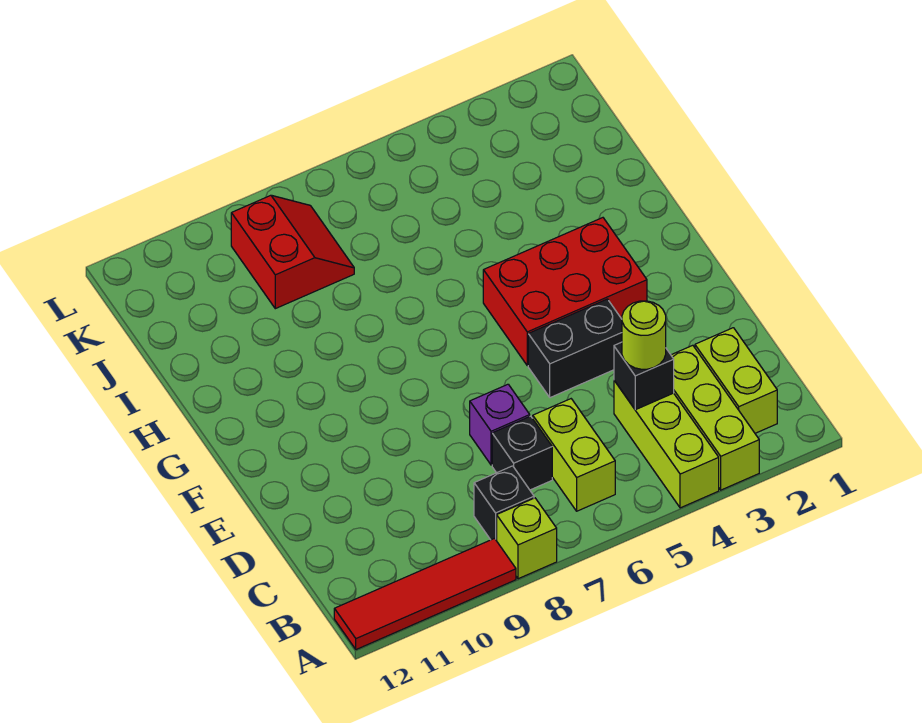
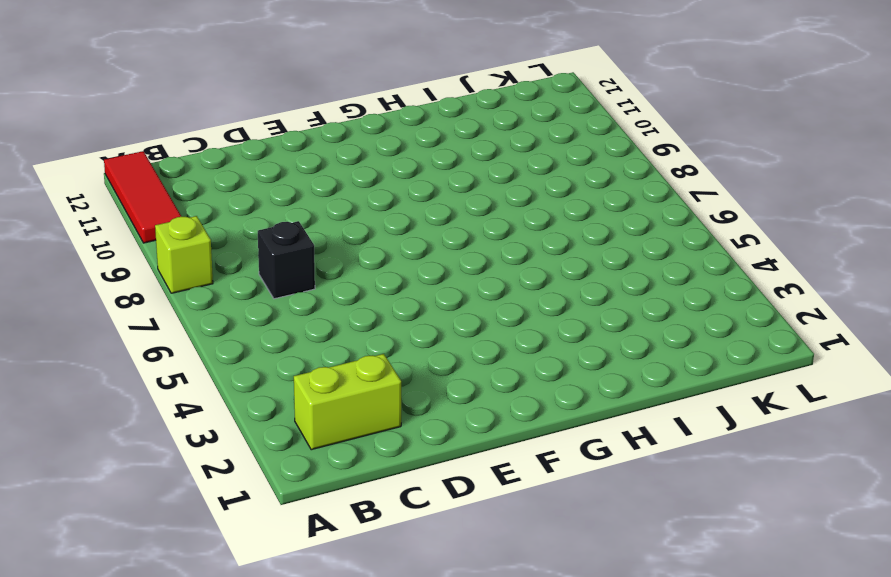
red tile A10:A12 level 1 -> red tile A9:A12 level 1
none -> lime brick A3:C3 level 1
none -> lime brick A4:C4 level 1
none -> lime brick B6:C6 level 1

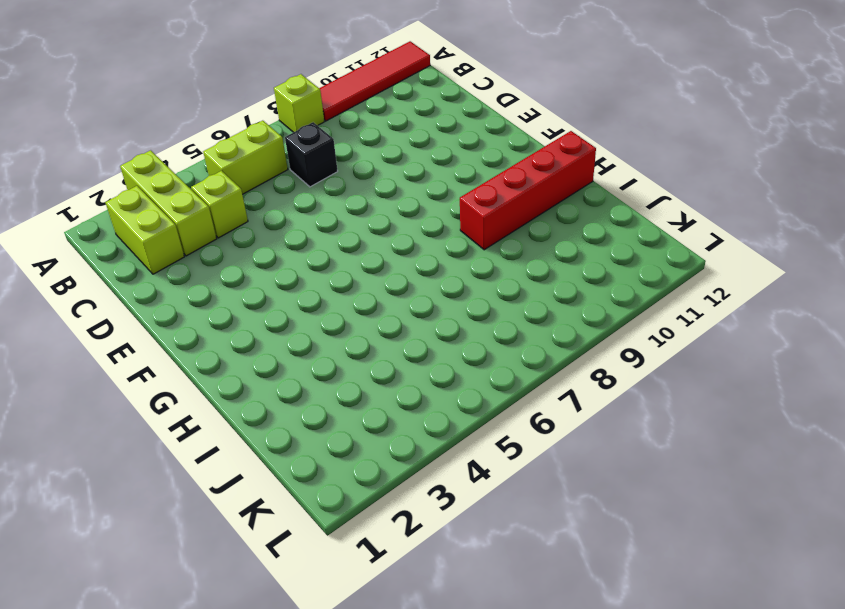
lime brick B5:B6 level 1 -> lime brick B6:C6 level 1
lime brick C4 level 1 -> lime brick A4:C4 level 1
red brick H9:H12 level 1 -> none
none -> black brick B8 level 1
none -> purple brick D7 level 1
none -> black brick E4:E5 level 1

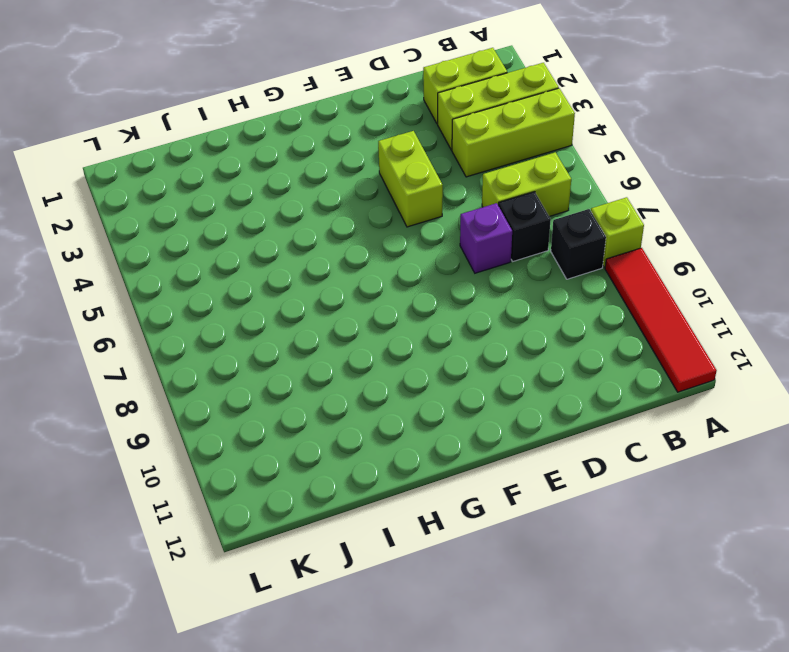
lime brick E4:E5 level 1 -> black brick E4:E5 level 1
none -> red brick F3:G5 level 1
none -> red slope J8:K9 level 1 top 9
none -> black brick C4 level 2

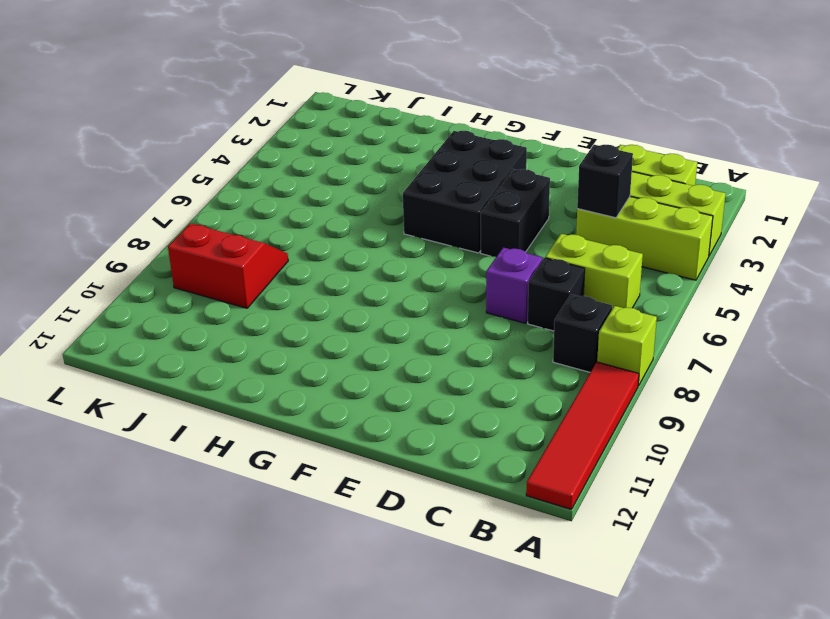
black brick F3:G5 level 1 -> red brick F3:G5 level 1
none -> lime round brick C4 level 3

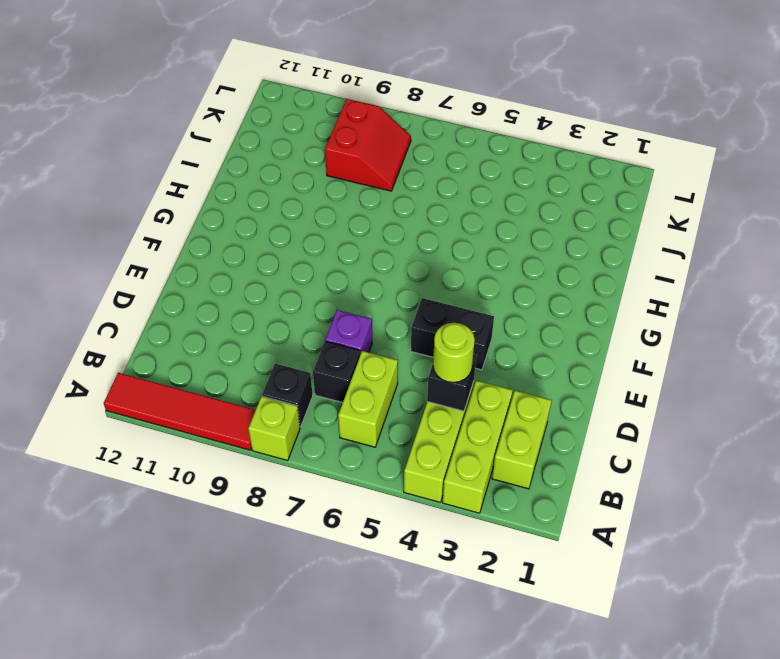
none -> red brick F3:G5 level 1

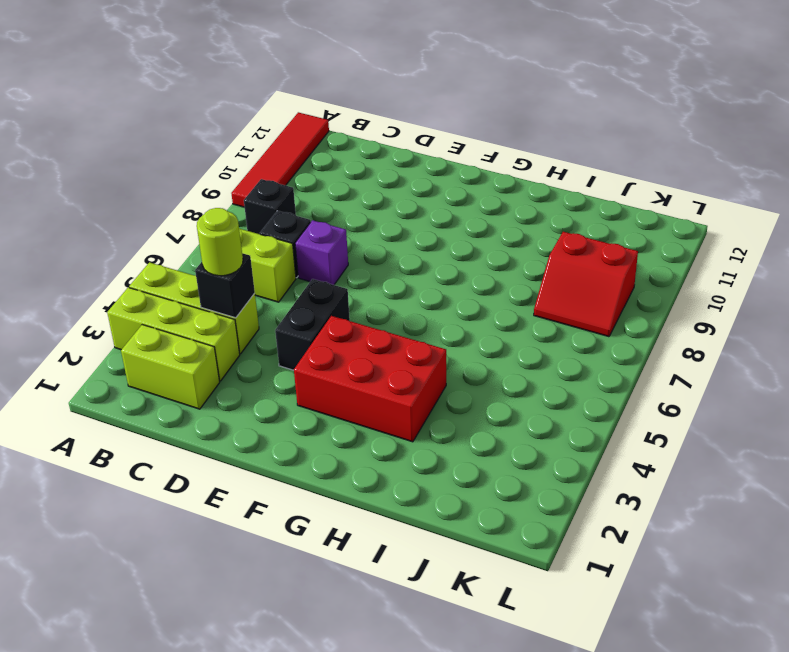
red brick F3:H4 level 1 -> red brick F3:G5 level 1
none -> lime brick A8 level 1

